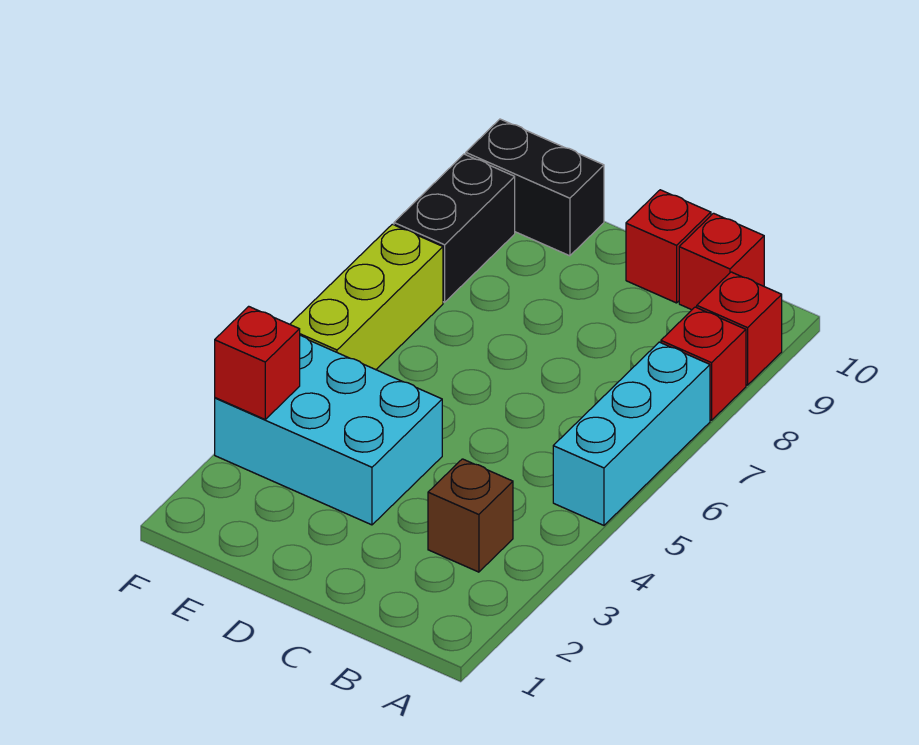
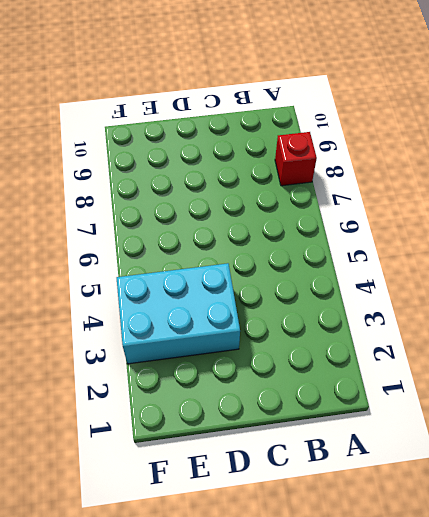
none -> cyan brick A5:A7 level 1
none -> red brick A9 level 1

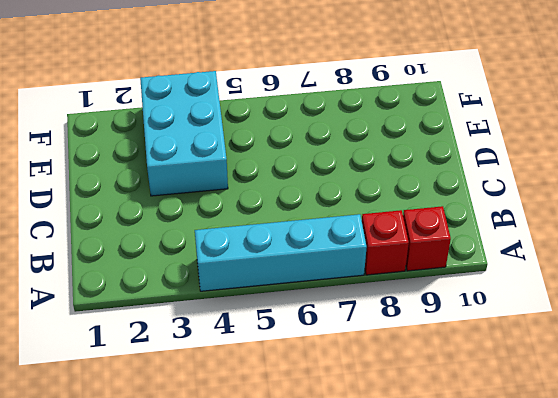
cyan brick A4:A7 level 1 -> cyan brick A5:A7 level 1
none -> brown brick B3 level 1
none -> red brick B10 level 1

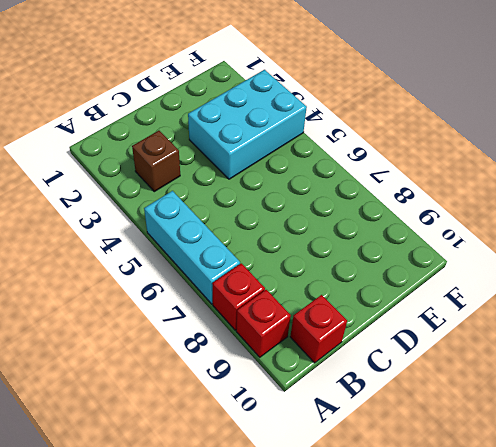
none -> red brick C10 level 1
none -> black brick E10:F10 level 1

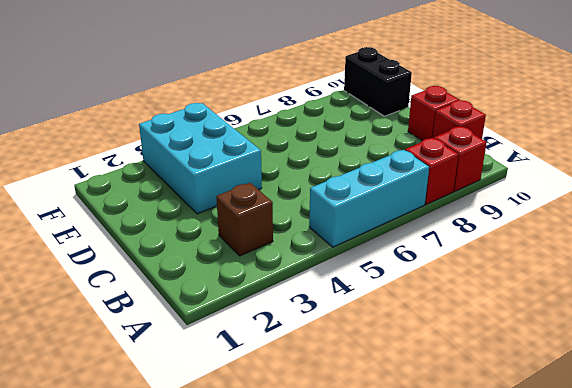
none -> lime brick F5:F7 level 1
none -> black brick F8:F9 level 1

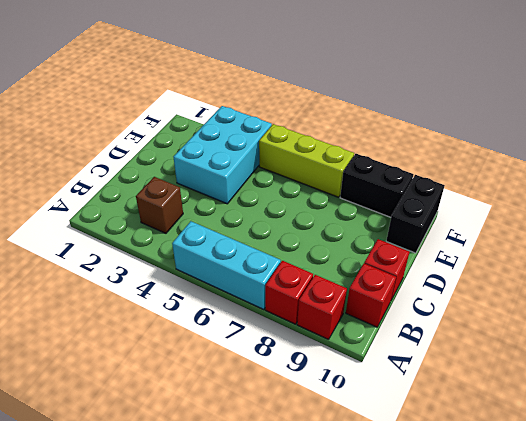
none -> red brick F3 level 2

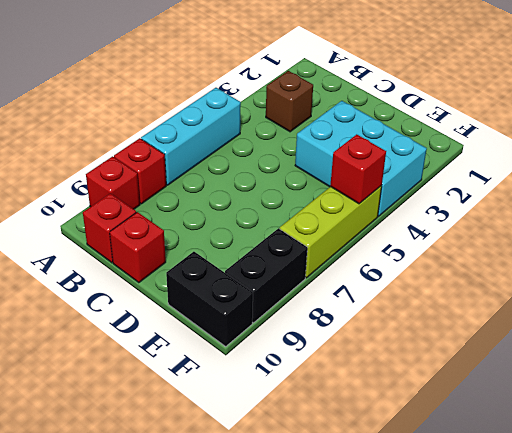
red brick F5 level 2 -> red brick F3 level 2

